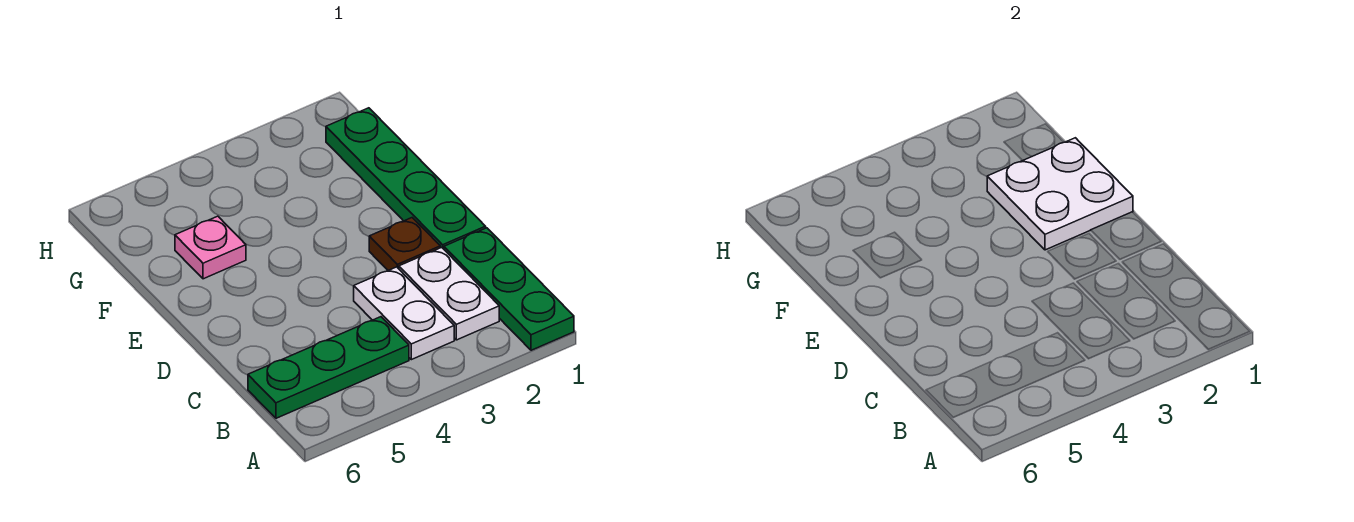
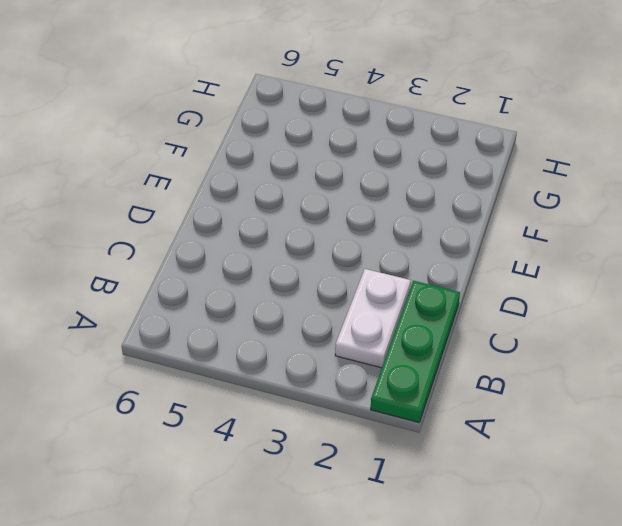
none -> white plate B3:C3 level 1
none -> green plate B4:B6 level 1

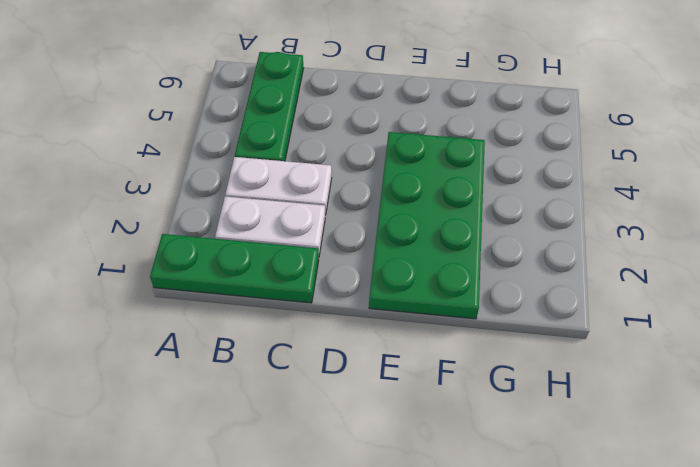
green plate E1:F4 level 1 -> green plate D1:G1 level 1
none -> brown plate D2 level 1
none -> pink plate F5 level 1

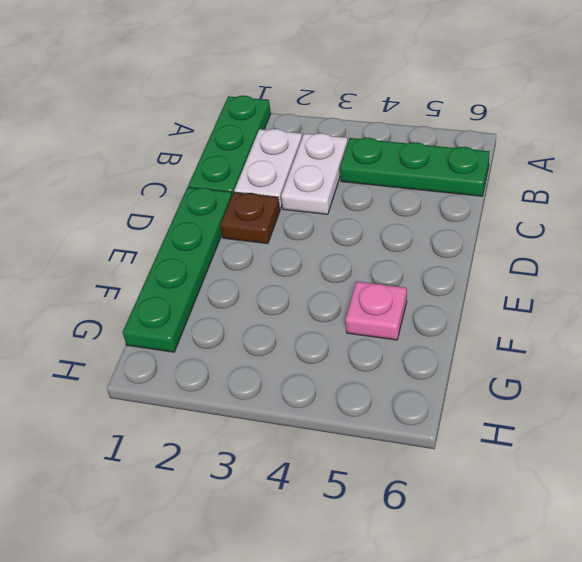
none -> white plate E1:F2 level 2

